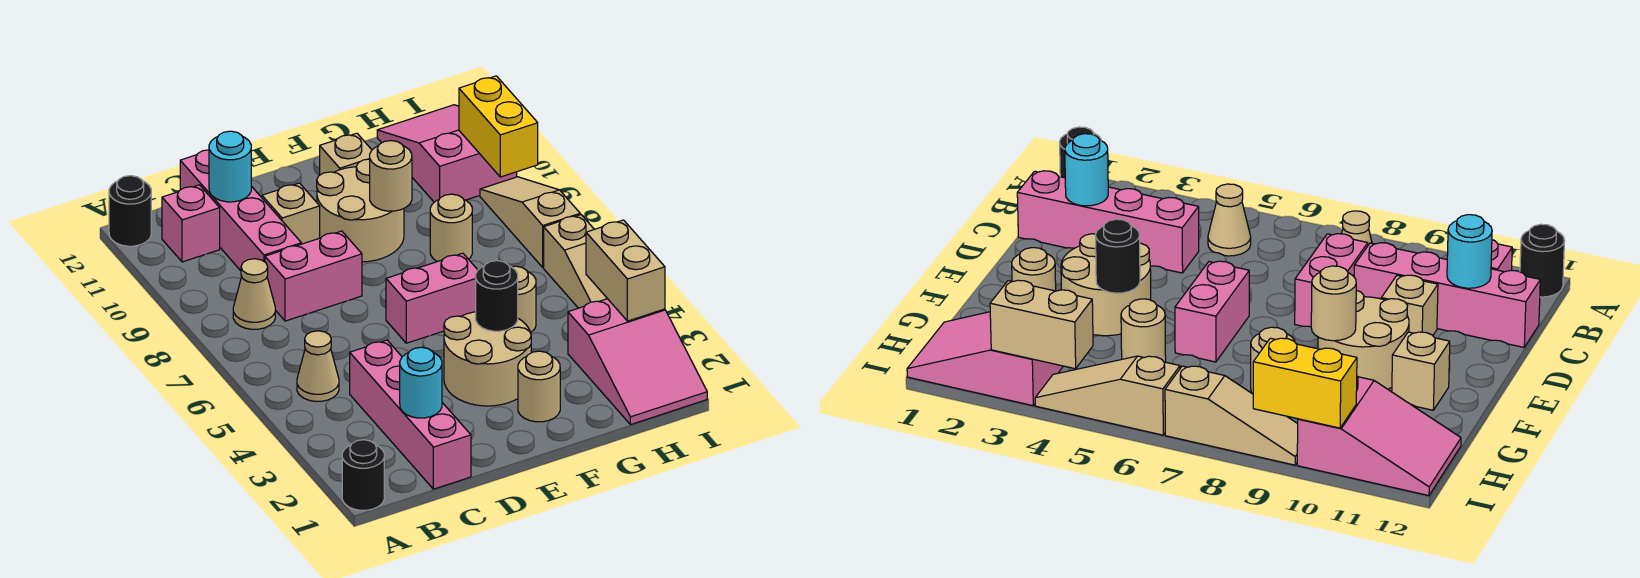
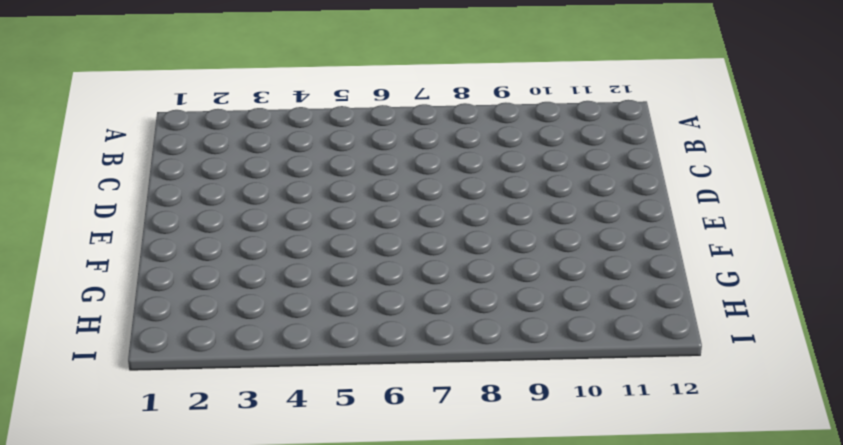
none -> black round brick A1 level 1
none -> black round brick A12 level 1
none -> tan cone B5 level 1

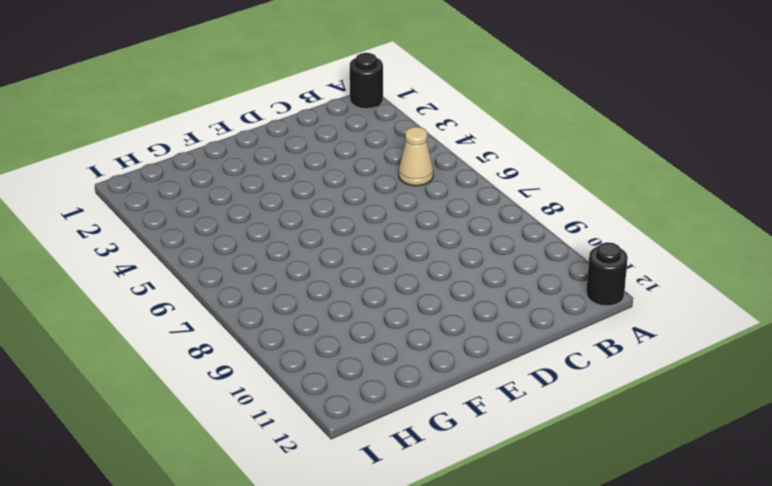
none -> tan cone B8 level 1
none -> pink brick B11 level 1
none -> pink brick C1:C4 level 1

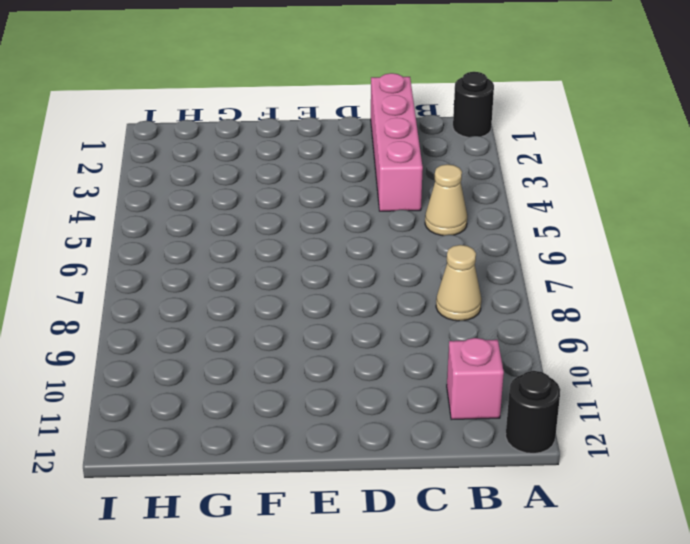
none -> pink brick C8:D8 level 1
none -> pink brick C9:C12 level 1
none -> tan brick D10 level 1

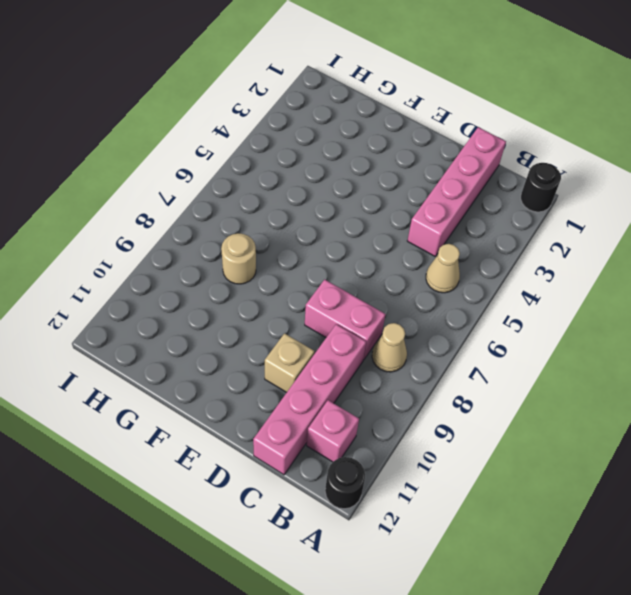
none -> tan round brick E3:F4 level 1
none -> pink brick E6:F6 level 1
none -> tan round brick E9:F10 level 1

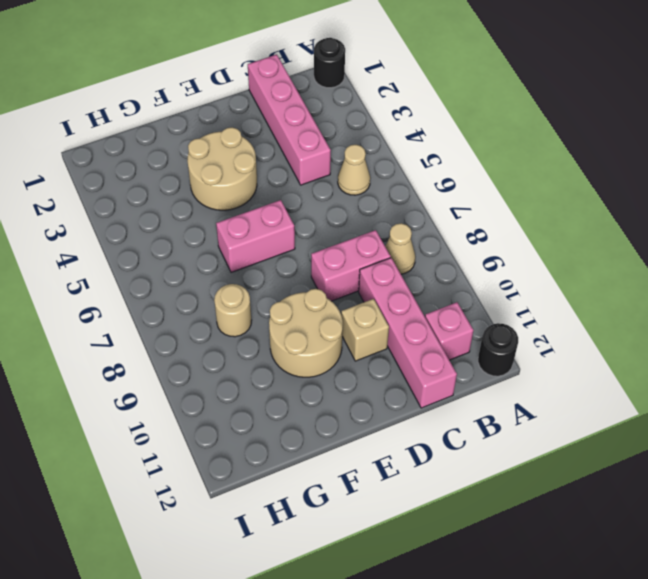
none -> tan round brick F2 level 1
none -> tan brick F11 level 1
none -> tan round brick G5 level 1

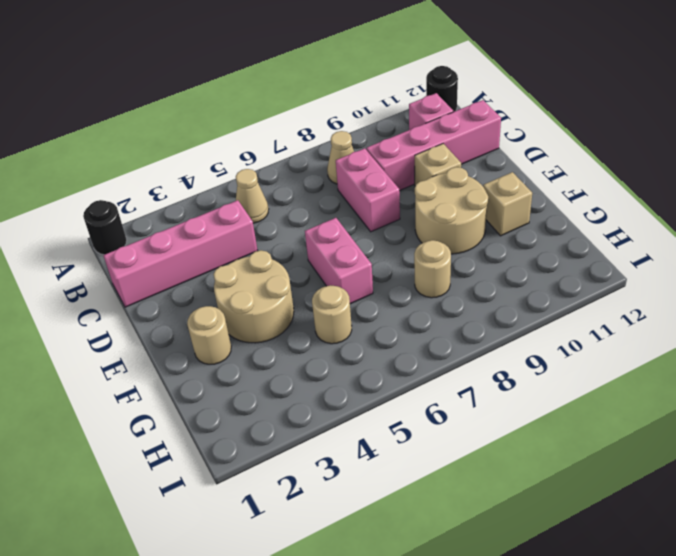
none -> pink slope H1:I3 level 1 top 3
none -> pink slope H10:I12 level 1 top 10
none -> tan slope I4:I6 level 1 top 6

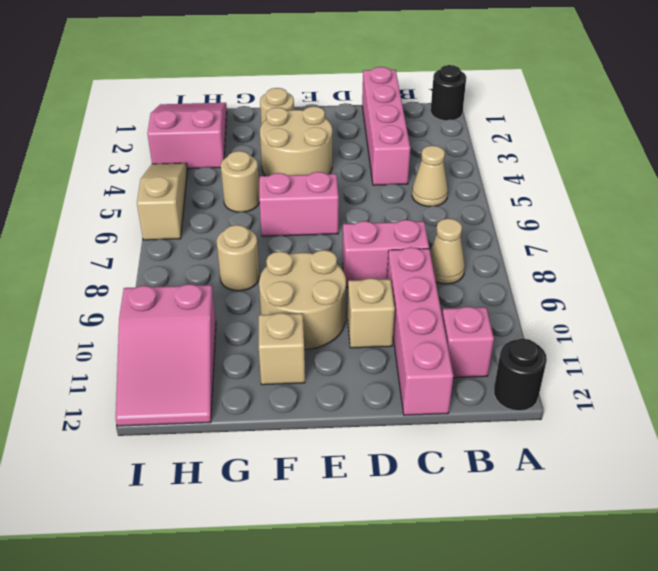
none -> tan slope I7:I9 level 1 top 7
none -> cyan round brick C2 level 2
none -> cyan round brick C11 level 2

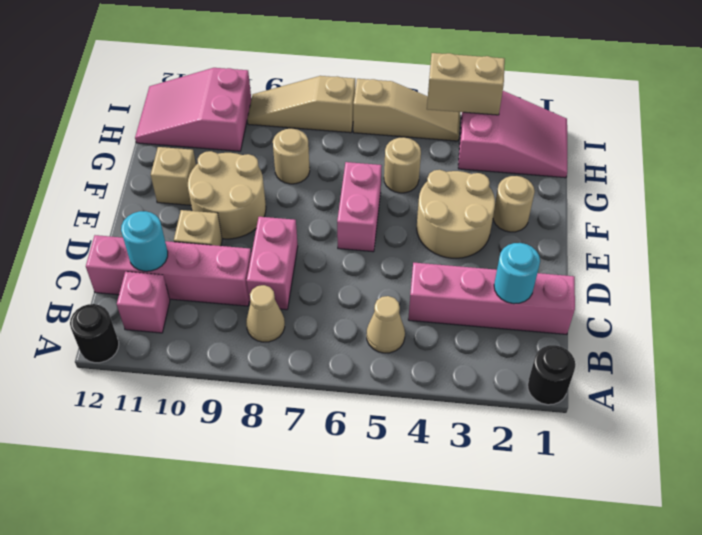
none -> black round brick F4 level 2
none -> tan round brick F9 level 2
none -> yellow brick I9:I10 level 2

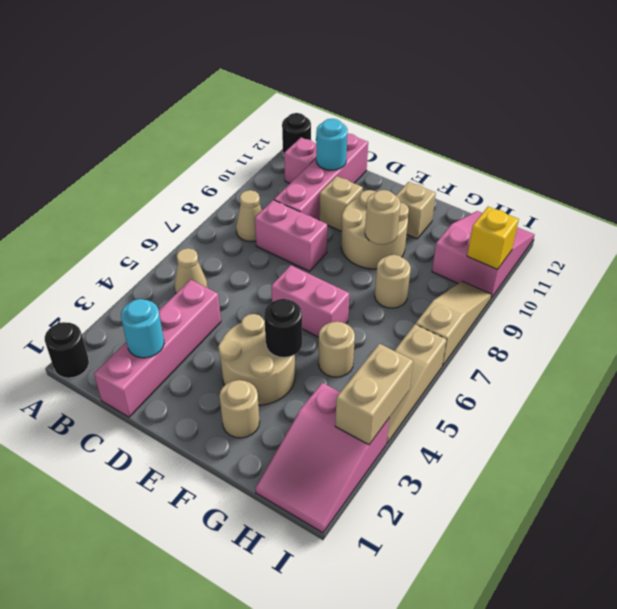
yellow brick I10 level 2 -> yellow brick I9:I10 level 2

